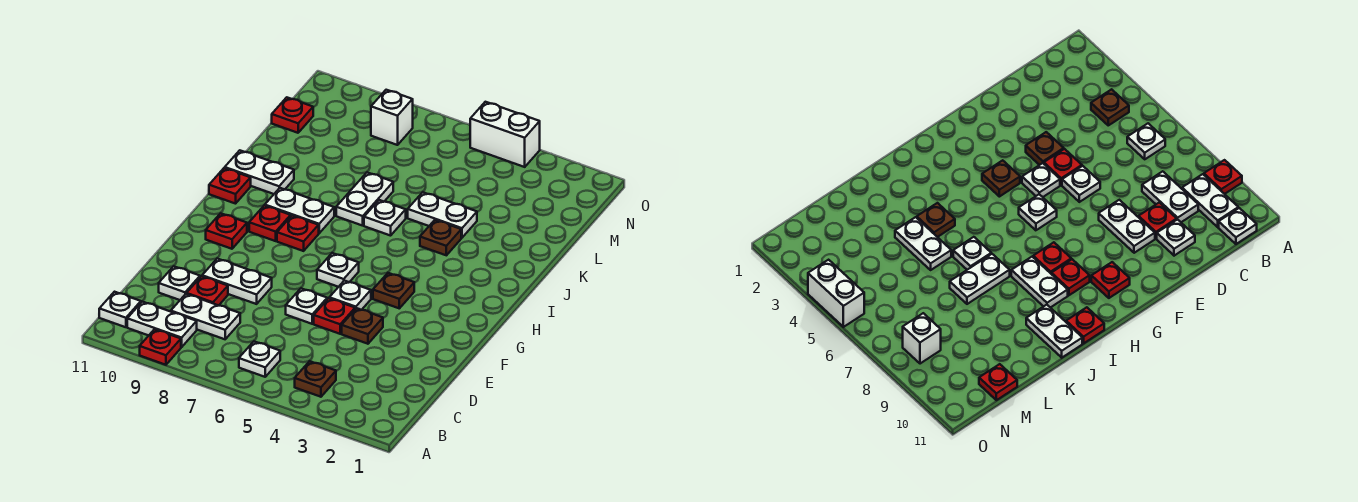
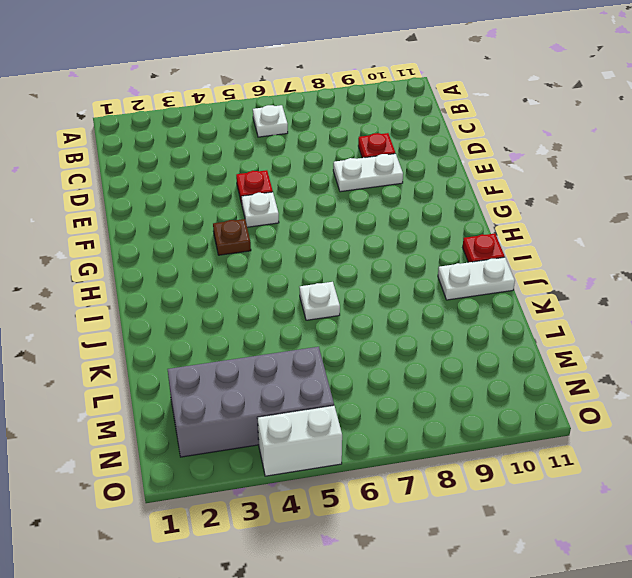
grey brick M2:N5 level 1 -> none
none -> red plate A9 level 1
none -> brown plate B4 level 1
none -> white plate B9:B10 level 1

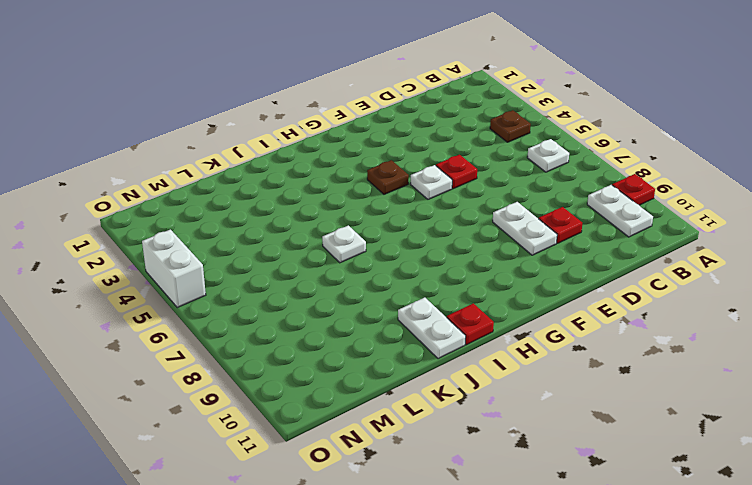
none -> white plate B11 level 1
none -> white plate C8:C9 level 1
none -> white plate D10 level 1

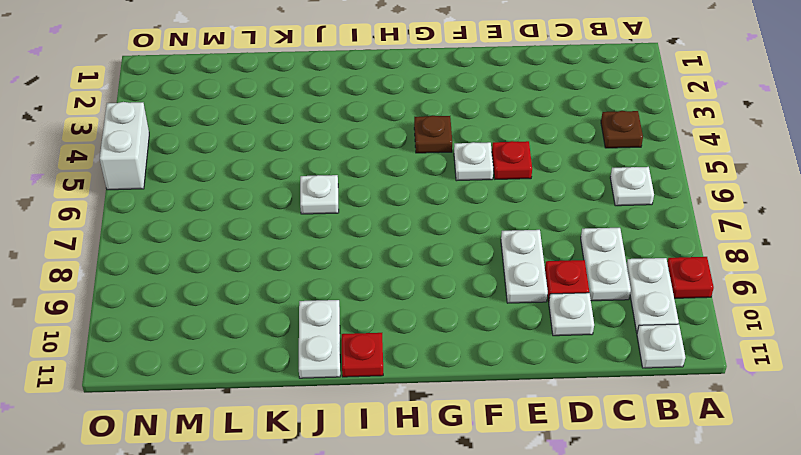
none -> brown plate E4 level 1
none -> white plate E6 level 1
none -> white plate G6 level 1

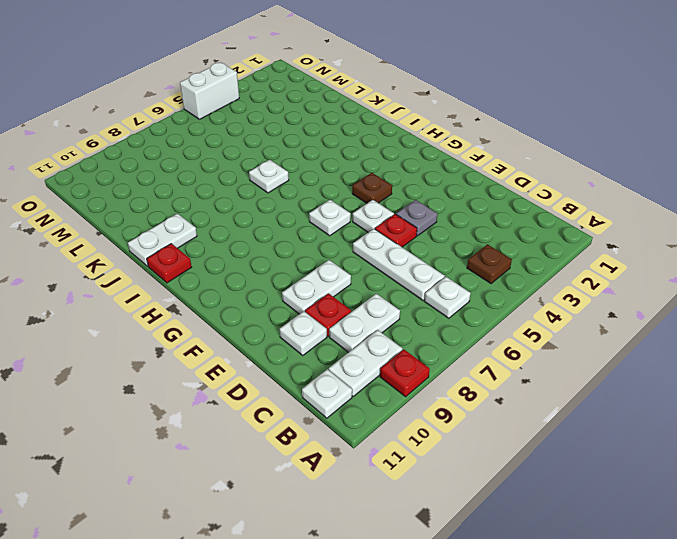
white plate C6:E6 level 1 -> white plate E6 level 1
grey plate E4 level 1 -> brown plate E4 level 1
none -> red plate G10 level 1
none -> red plate H8 level 1
none -> red plate H9 level 1

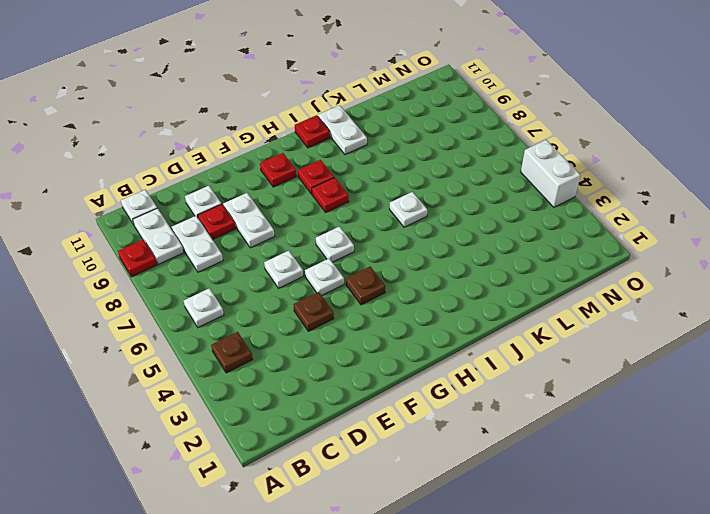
none -> red plate E5 level 1
none -> white plate I8:I9 level 1
none -> brown plate J4 level 1

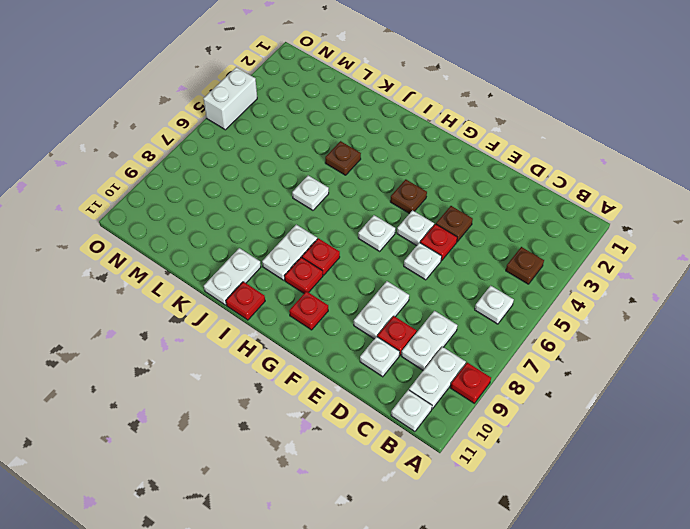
none -> white plate J7:K7 level 1
none -> white plate K4:K5 level 1
none -> red plate M11 level 1

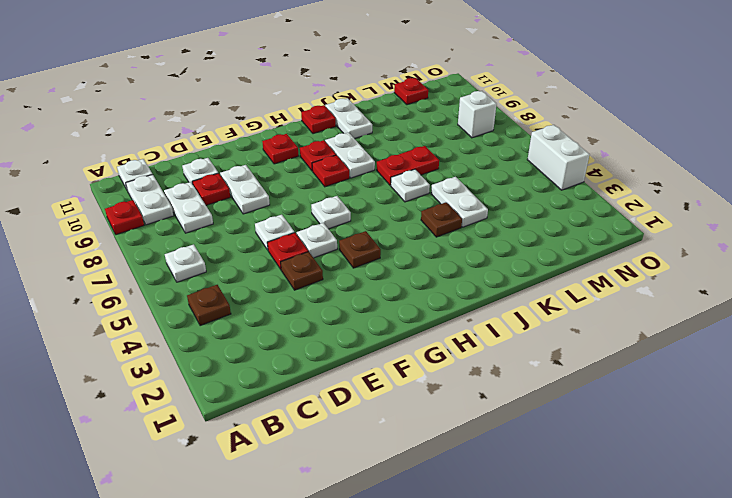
red plate J7:K7 level 1 -> white plate J7:K7 level 1

